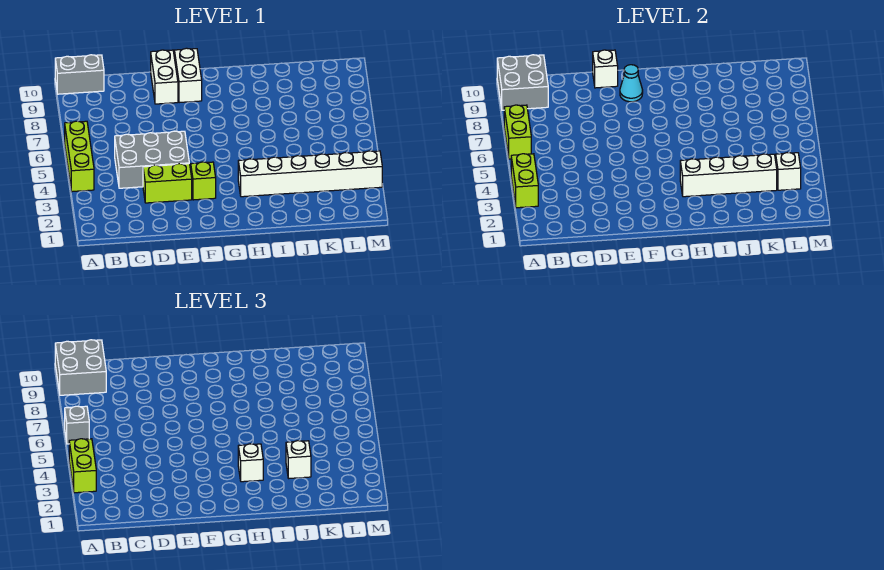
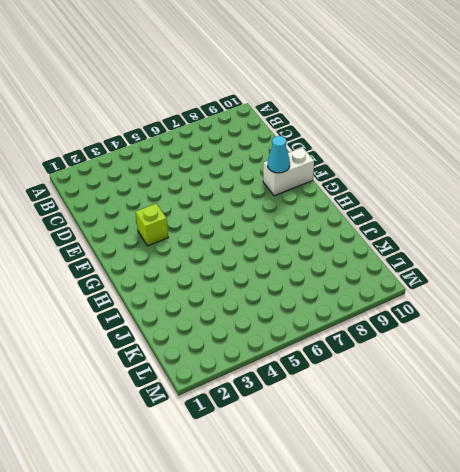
none -> lime brick A4:A6 level 1
none -> grey brick A10:B10 level 1
none -> grey brick C4:E5 level 1

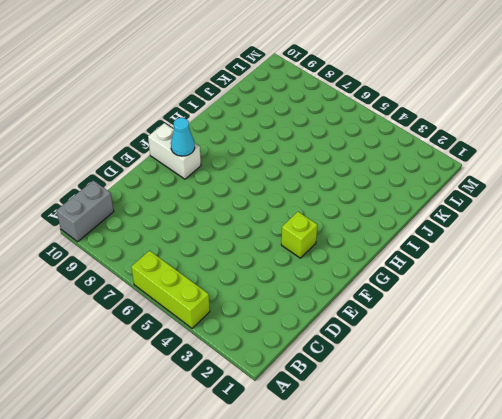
none -> grey brick C4:E5 level 1
none -> lime brick D3:E3 level 1
none -> white brick E9:E10 level 1

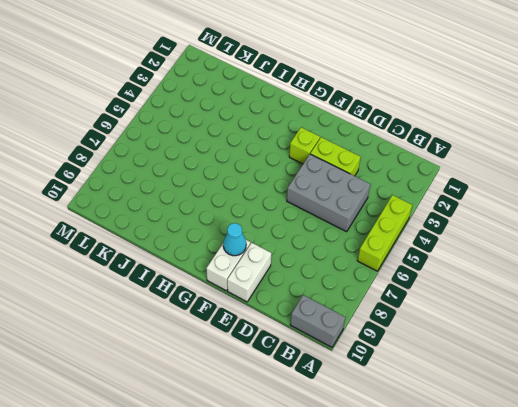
none -> white brick H3:M3 level 1
none -> lime brick A3:A4 level 2
none -> lime brick A6:A7 level 2

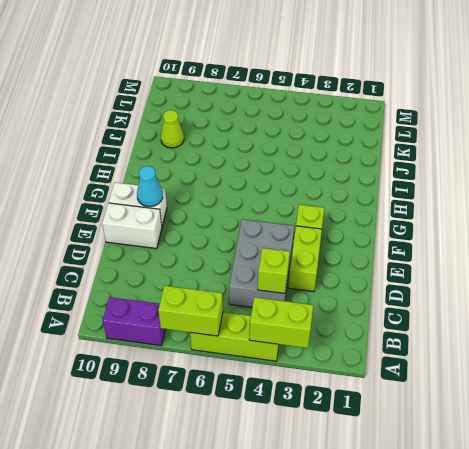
purple brick A8:A9 level 1 -> none
lime brick C4 level 2 -> none
lime cone J9 level 1 -> none
none -> grey brick A10:B10 level 1
none -> white brick H3:M3 level 1
none -> grey brick A9:B10 level 2

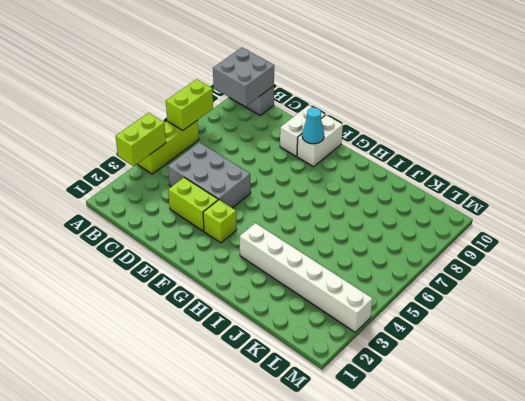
none -> white brick E10 level 2
none -> white brick H3:K3 level 2
none -> white brick L3 level 2

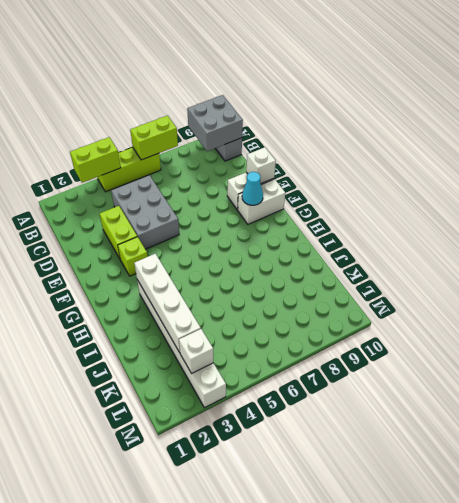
none -> lime brick A3:A4 level 3
none -> grey brick A6 level 3
none -> grey brick A9:B10 level 3

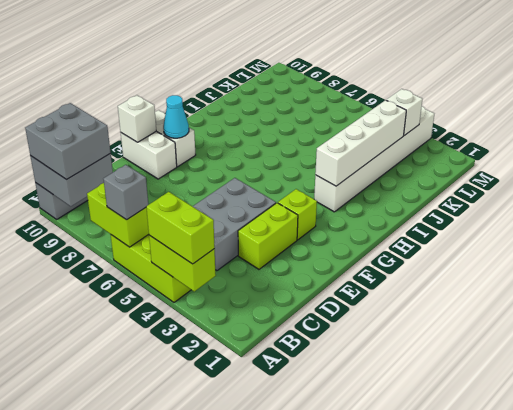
none -> white brick H3 level 3
none -> white brick J3 level 3

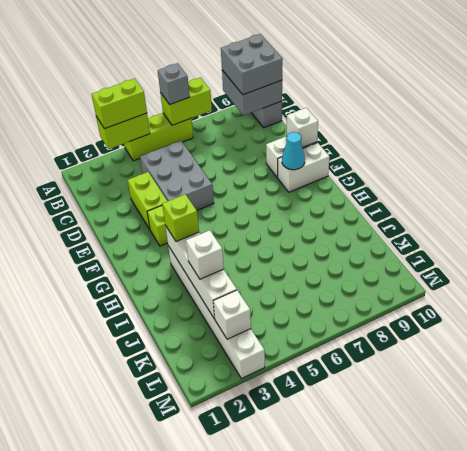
lime brick H3 level 3 -> white brick H3 level 3

